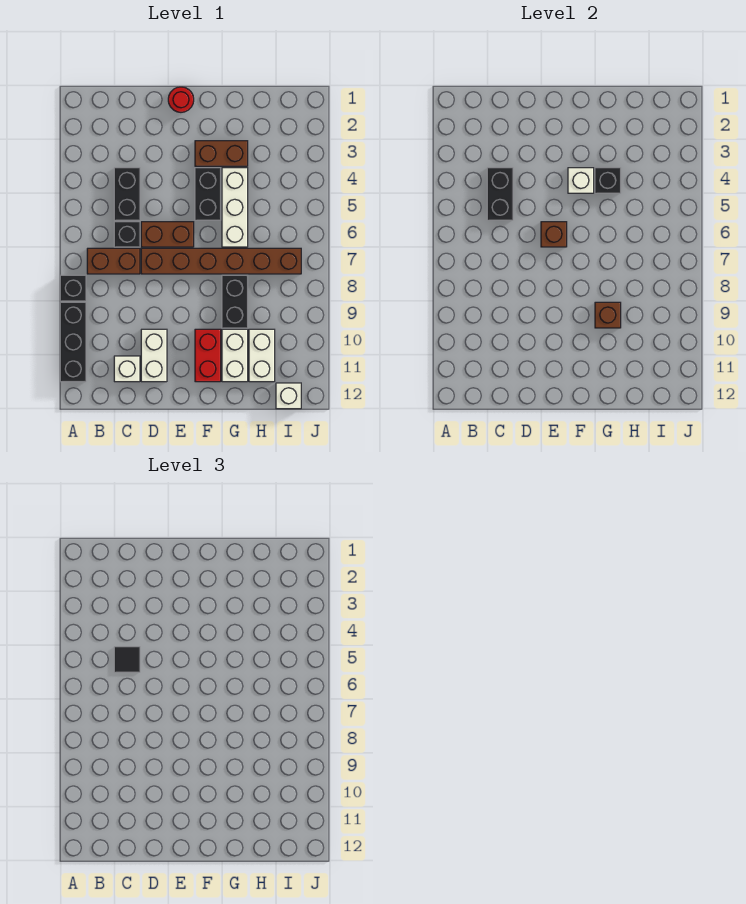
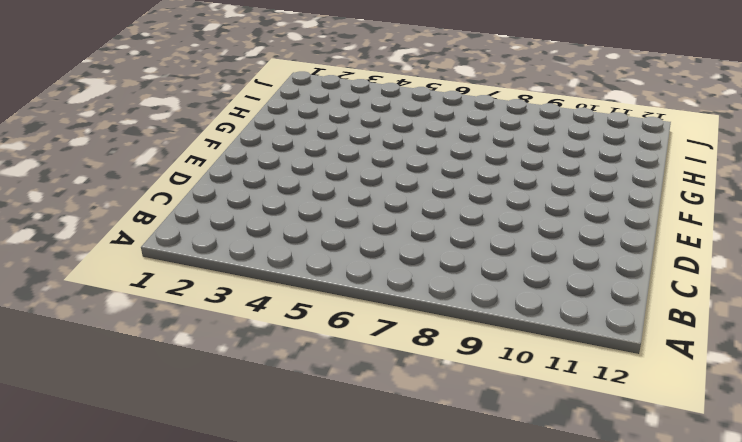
none -> black brick A8 level 1
none -> black brick A9:A11 level 1
none -> brown brick B7:C7 level 1

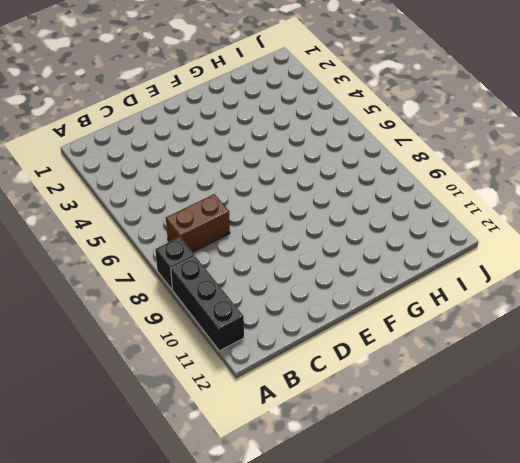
none -> black brick C4:C5 level 1
none -> black brick C6 level 1
none -> white brick C11 level 1

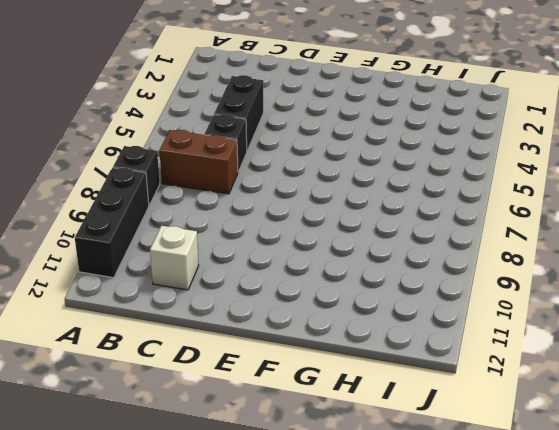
none -> brown brick D6:E6 level 1
none -> brown brick D7:I7 level 1
none -> white brick D10:D11 level 1

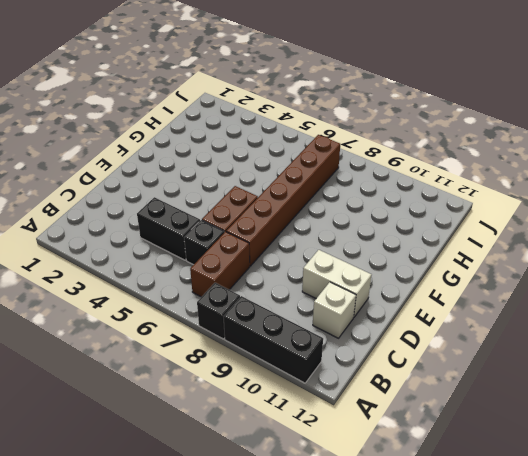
none -> red round brick E1 level 1
none -> brown brick F3:G3 level 1
none -> black brick F4:F5 level 1

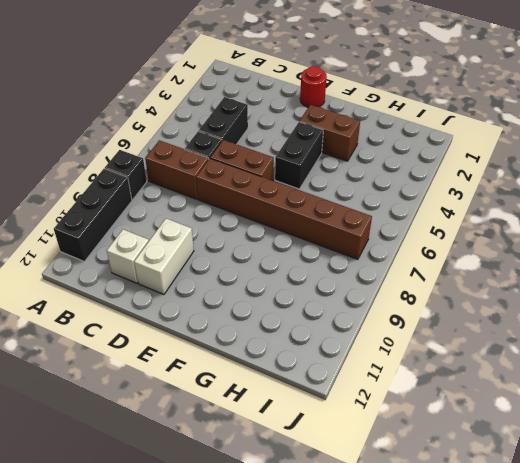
none -> red brick F10:F11 level 1
none -> white brick G4:G6 level 1
none -> black brick G8:G9 level 1

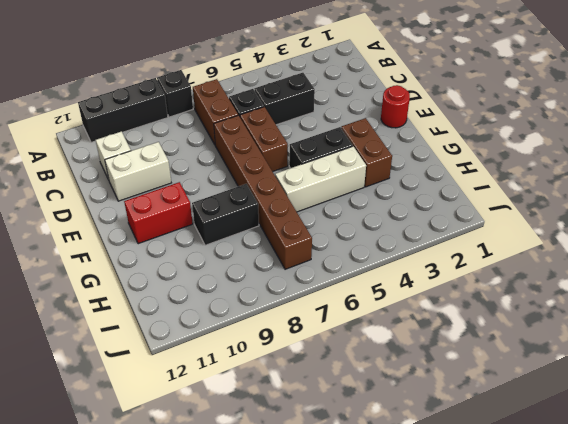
none -> white brick G10:G11 level 1
none -> white brick H10:H11 level 1
none -> white brick I12 level 1

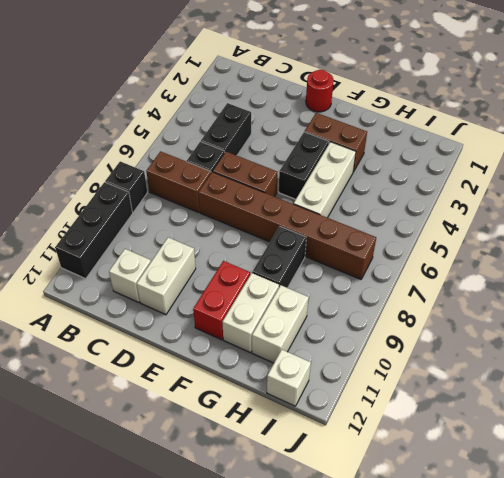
none -> black brick C4:C5 level 2
none -> brown brick E6 level 2
none -> white brick F4 level 2

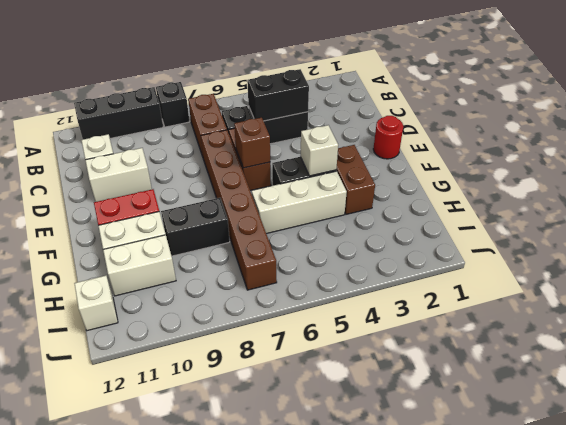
none -> black brick G4 level 2
none -> brown brick G9 level 2
none -> black tile C5 level 3

